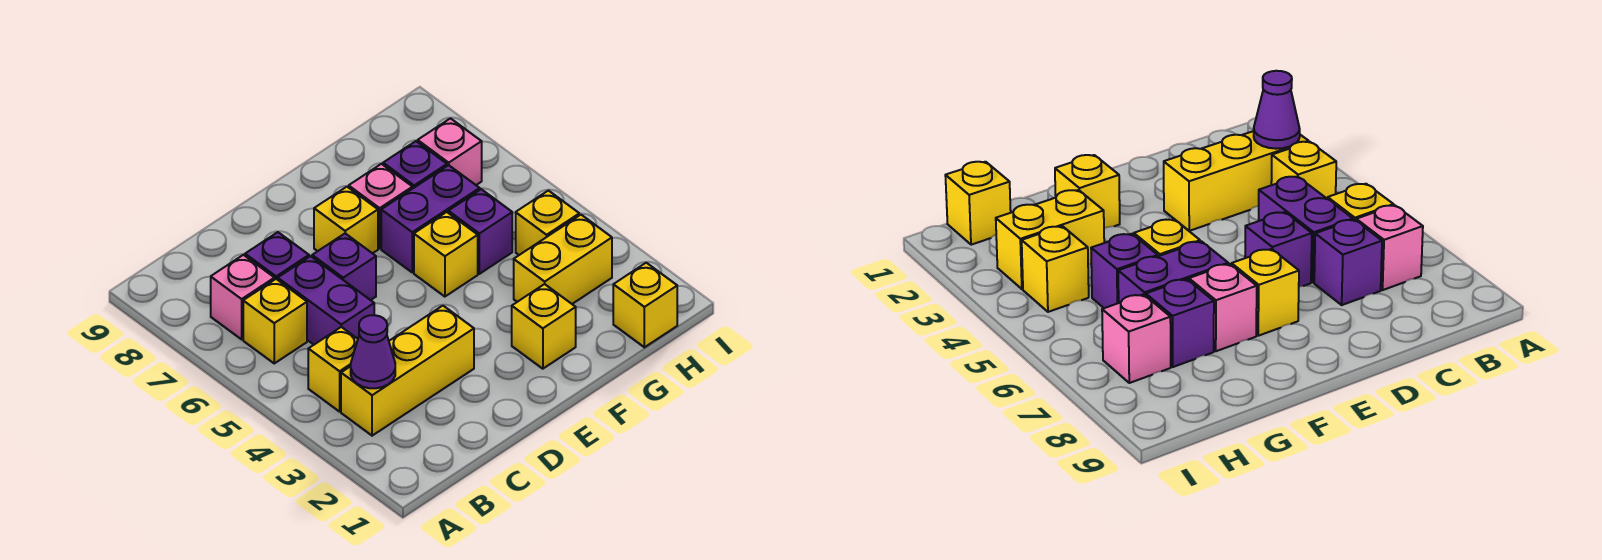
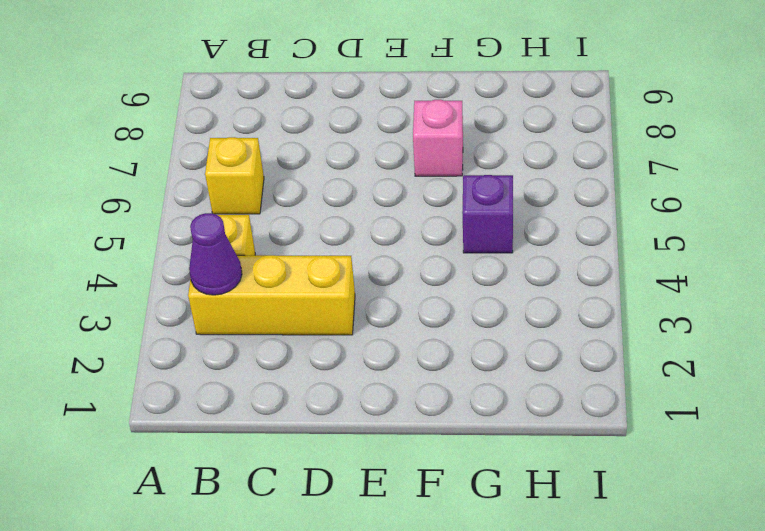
none -> pink brick B7 level 1
none -> purple brick C5:C6 level 1
none -> purple brick C7 level 1

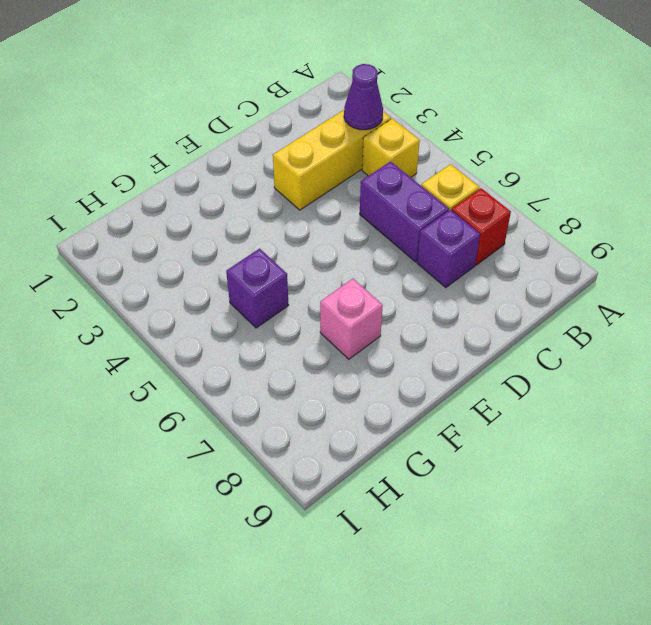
red brick B7 level 1 -> pink brick B7 level 1
none -> purple brick D6 level 1
none -> yellow brick E7 level 1
none -> yellow brick F2 level 1

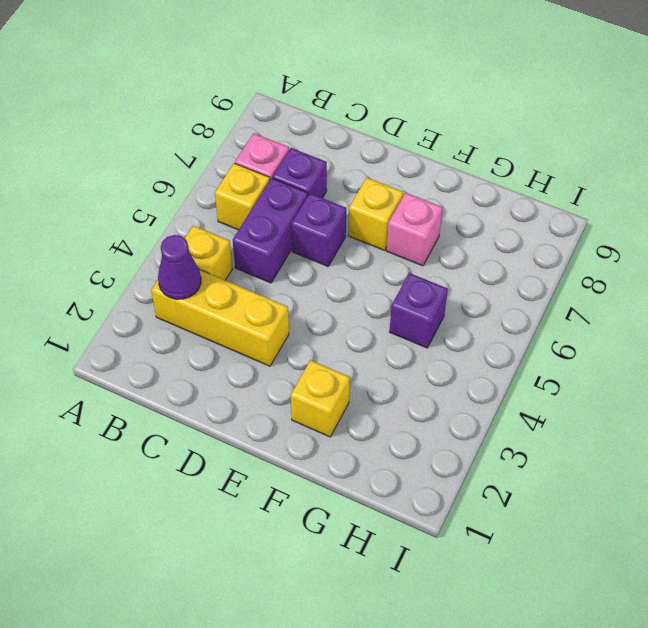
none -> yellow brick F5 level 1
none -> purple brick F6:G6 level 1
none -> yellow brick G3:H3 level 1

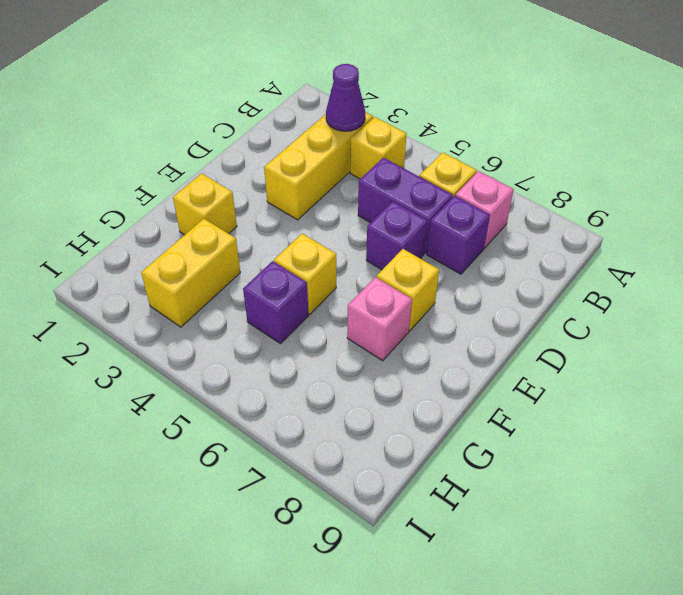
none -> purple brick F6:G6 level 1
none -> purple brick G7 level 1
none -> yellow brick H1 level 1

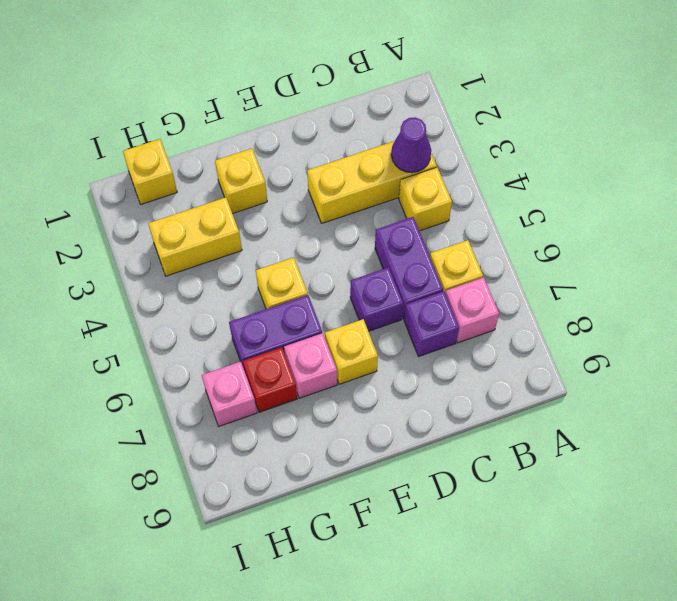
red brick G7 level 1 -> purple brick G7 level 1
none -> purple brick G5 level 1
none -> yellow brick H4 level 1

